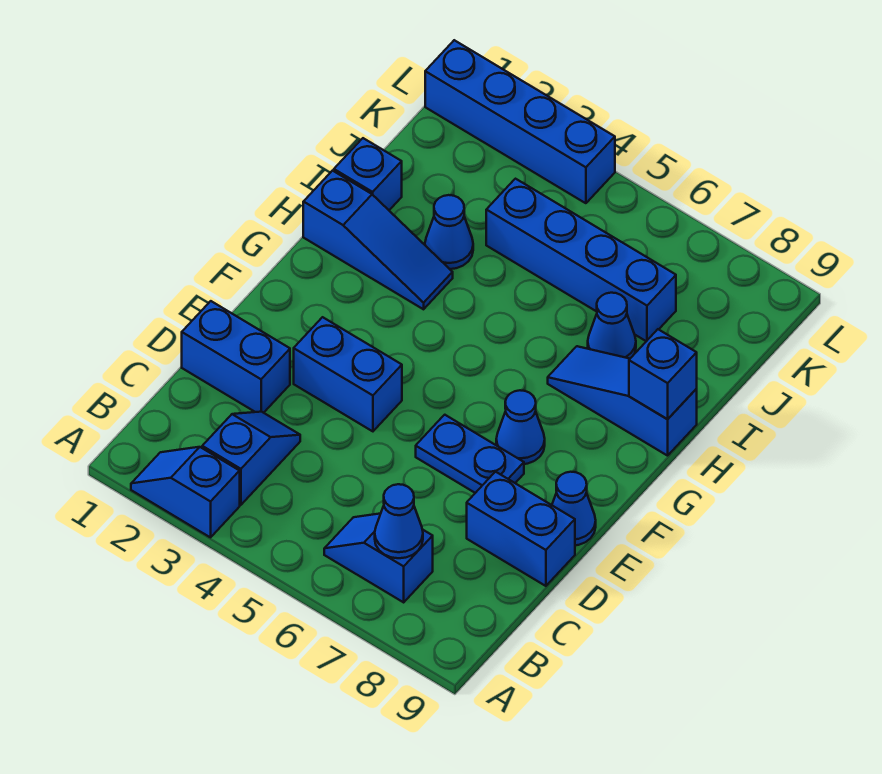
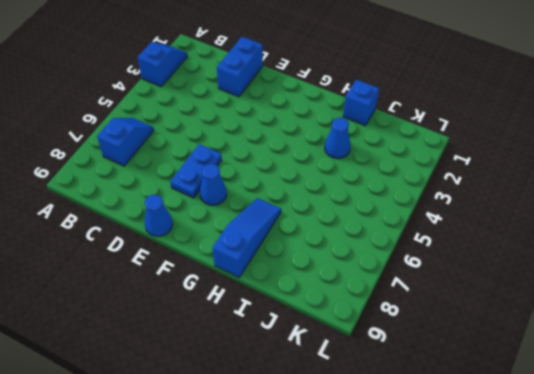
none -> blue slope B3:C3 level 1 top B
none -> blue brick D8:D9 level 1
none -> blue brick E3:E4 level 1

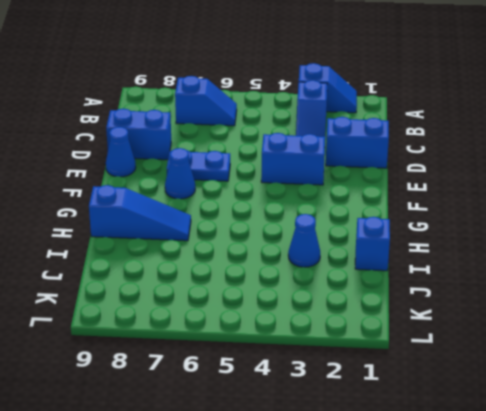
none -> blue slope H1:H3 level 1 top 1
none -> blue cone I7 level 1
none -> blue brick J4:J7 level 1

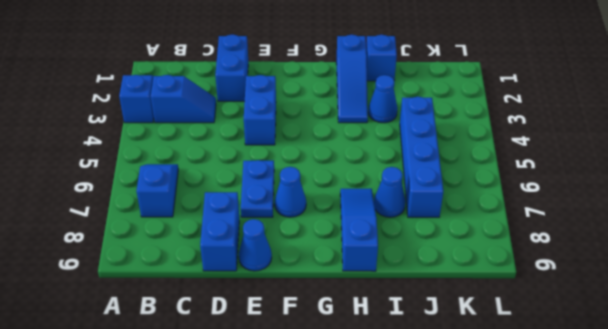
none -> blue brick L1:L4 level 1
none -> blue cone B7 level 2
none -> blue brick H9 level 2

